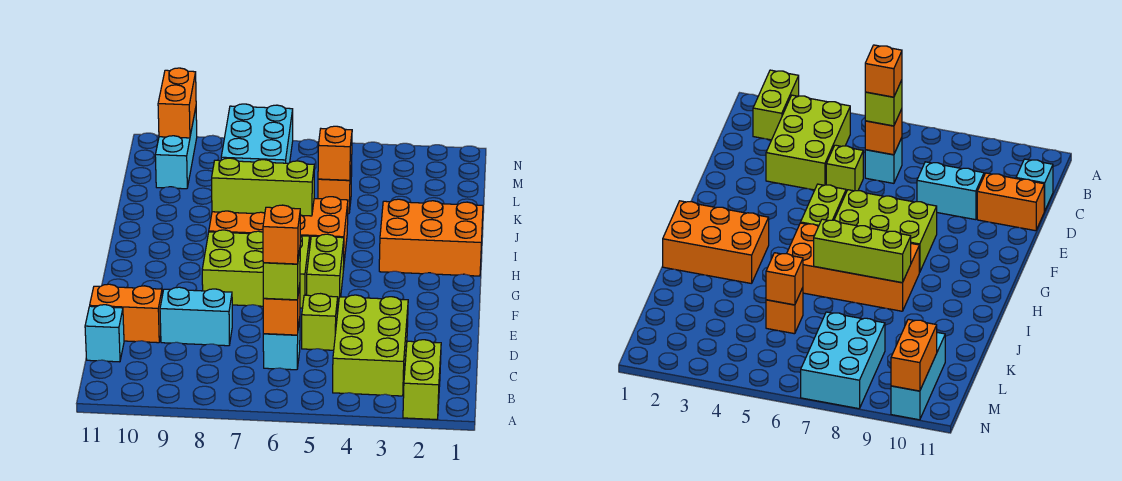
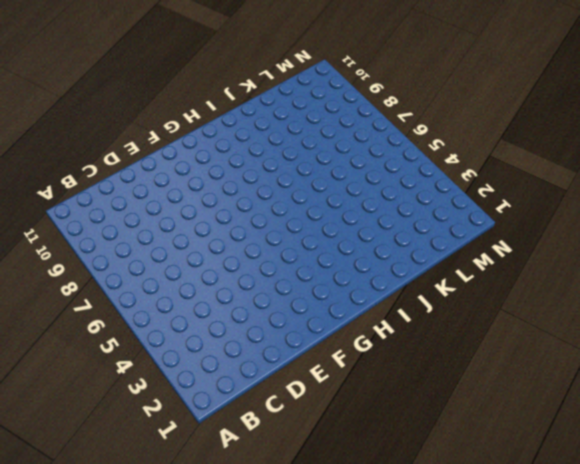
none -> lime brick A2:B2 level 1
none -> lime brick B3:D4 level 1
none -> cyan brick C6 level 1

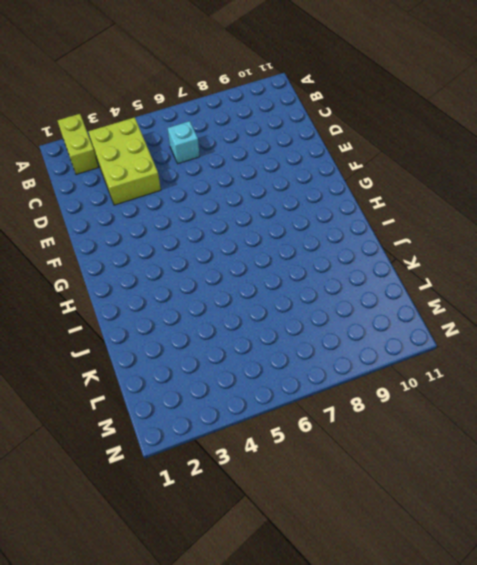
none -> cyan brick C11 level 1
none -> lime brick D5 level 1
none -> cyan brick D8:D9 level 1

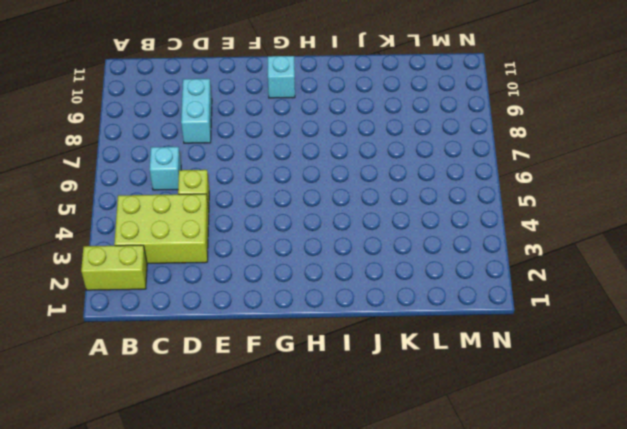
cyan brick G10 level 1 -> cyan brick C11 level 1
none -> orange brick D10:D11 level 1
none -> lime brick F5:G5 level 1
none -> lime brick F6:G8 level 1

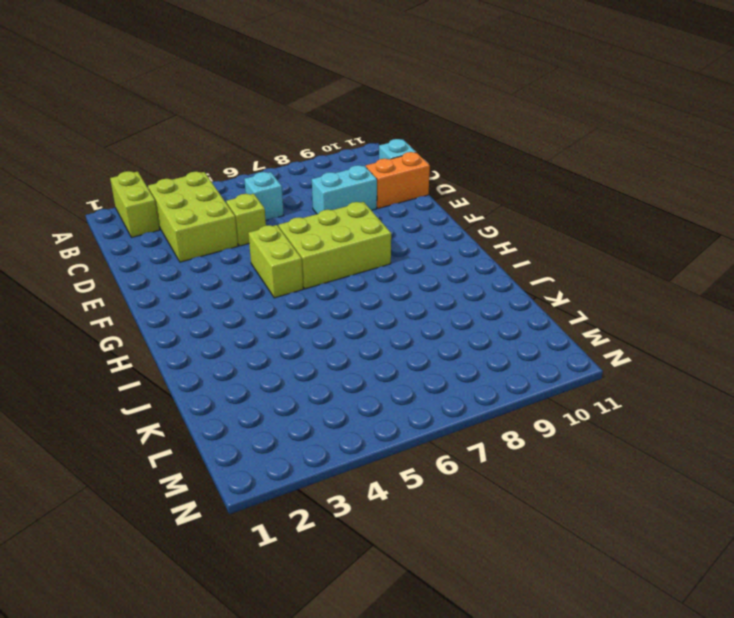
none -> orange brick H1:I3 level 1
none -> orange brick H5:I8 level 1
none -> orange brick K5 level 1

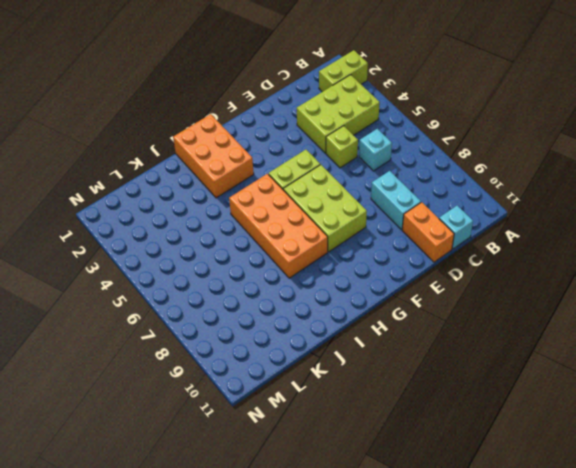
none -> orange brick K5 level 1
none -> cyan brick L7:N8 level 1
none -> cyan brick L10:N10 level 1

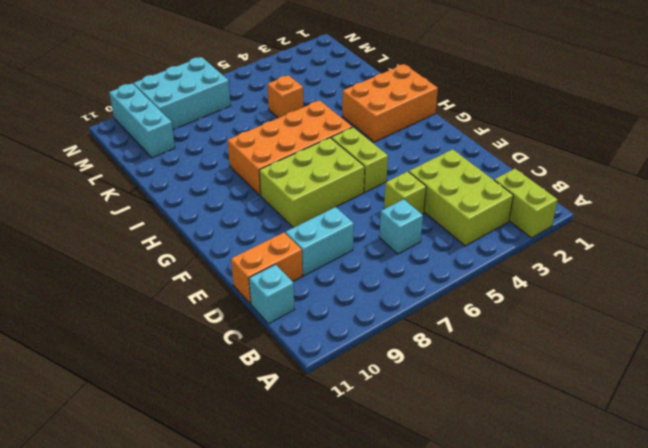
cyan brick M7:N9 level 1 -> cyan brick L7:N8 level 1
none -> orange brick C6 level 2
none -> lime brick I6:I8 level 2
none -> orange brick K5 level 2

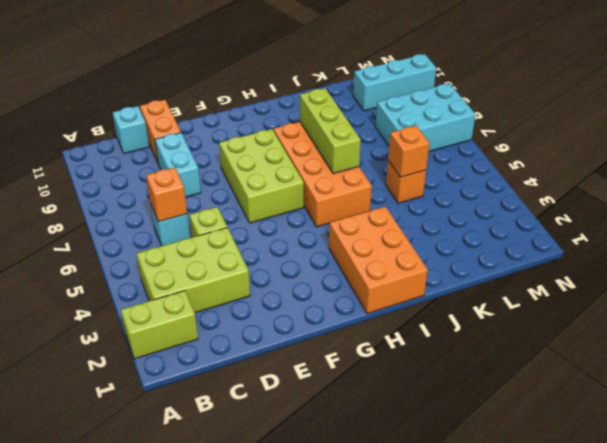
none -> lime brick F5:G5 level 1
none -> orange brick M10:N10 level 2
none -> lime brick C6 level 3

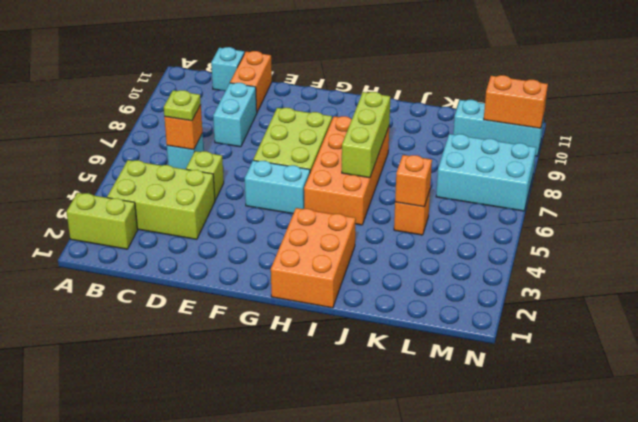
lime plate C6 level 3 -> lime brick C6 level 3
cyan brick F5:G5 level 1 -> lime brick F5:G5 level 1
none -> orange brick C6 level 4

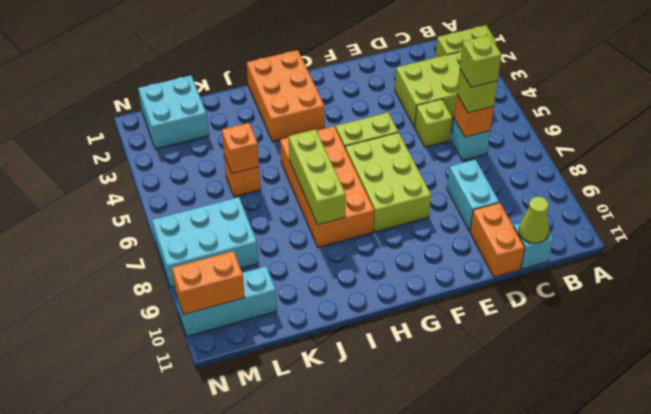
lime brick C6 level 4 -> orange brick C6 level 4
lime cone C11 level 2 -> none
cyan brick L1:M2 level 1 -> none

